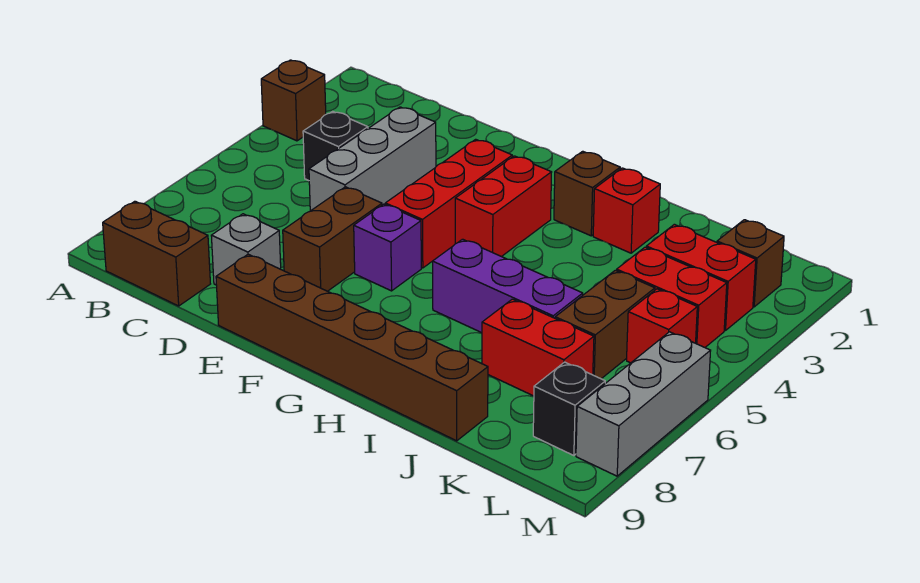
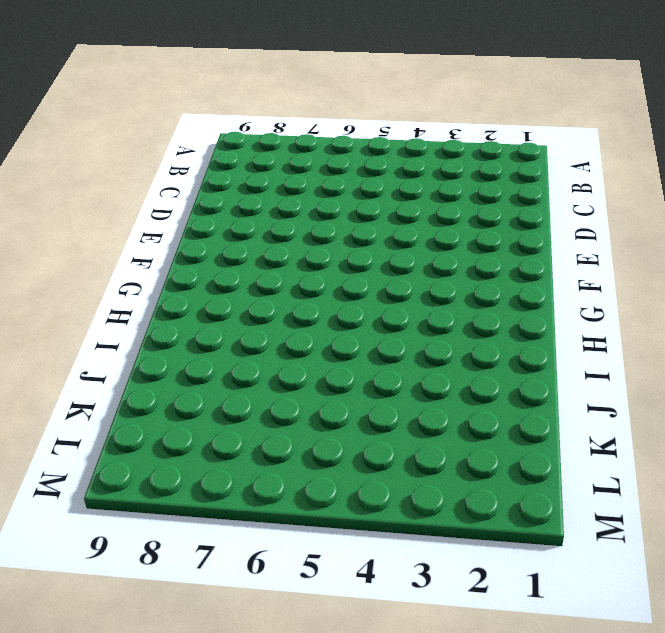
none -> brown brick A3 level 1
none -> brown brick B9:C9 level 1
none -> black brick C4 level 1

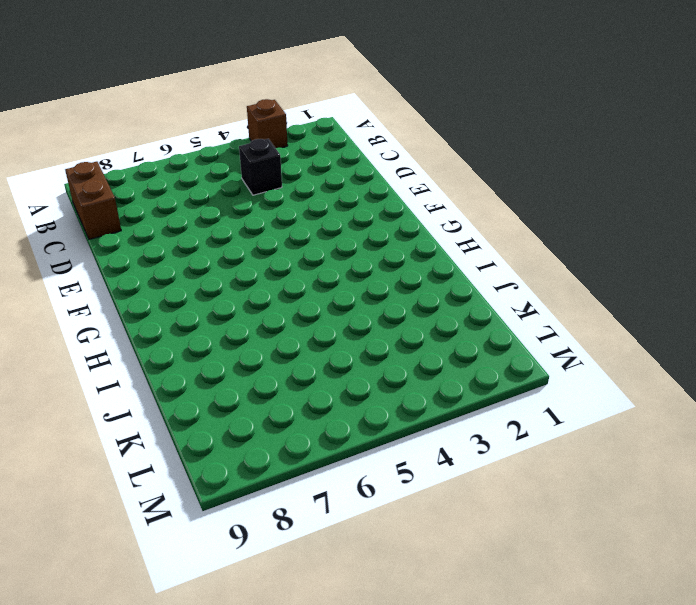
none -> grey brick D3:D5 level 1
none -> grey brick D8 level 1
none -> brown brick E6:E7 level 1

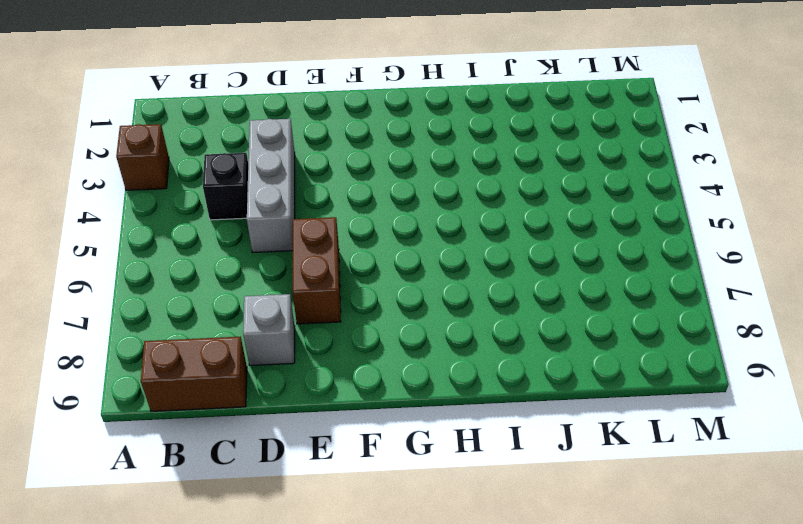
none -> brown brick E9:J9 level 1
none -> red brick F3:F5 level 1
none -> purple brick F6 level 1

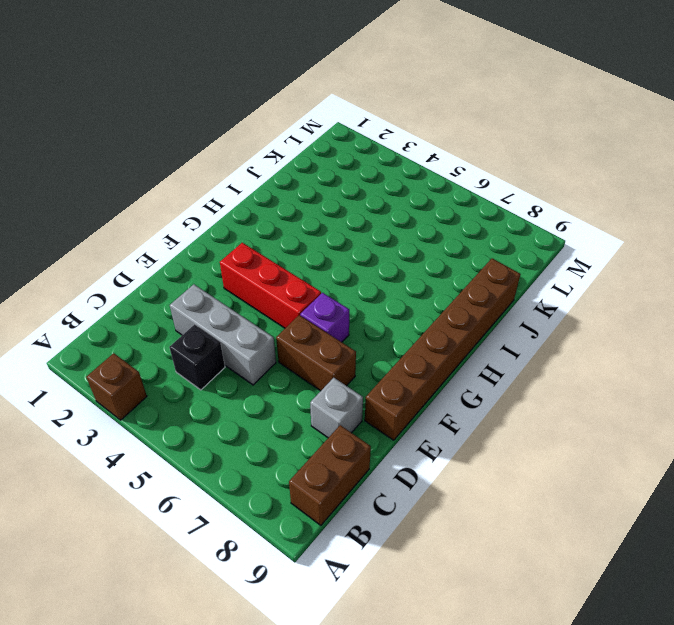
none -> red brick G3:G4 level 1
none -> brown brick H2 level 1
none -> purple brick H6:J6 level 1

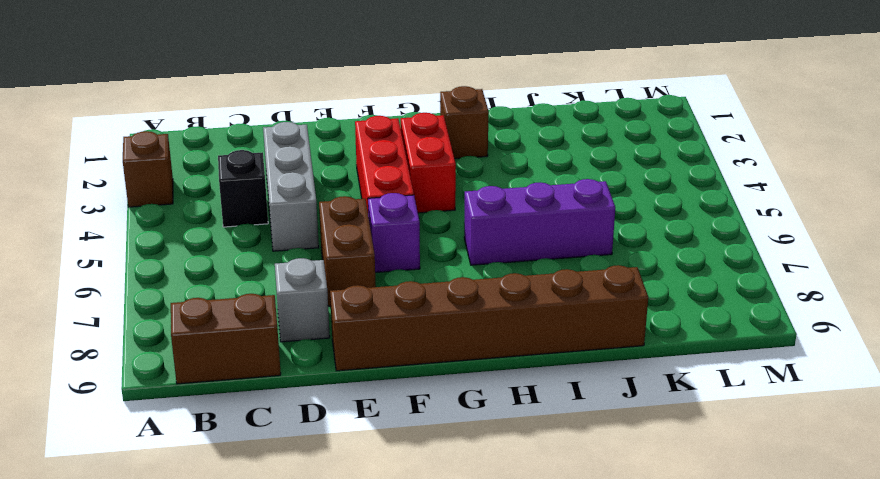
none -> red brick I2 level 1
none -> red brick J7:K7 level 1
none -> red brick K3:L3 level 1

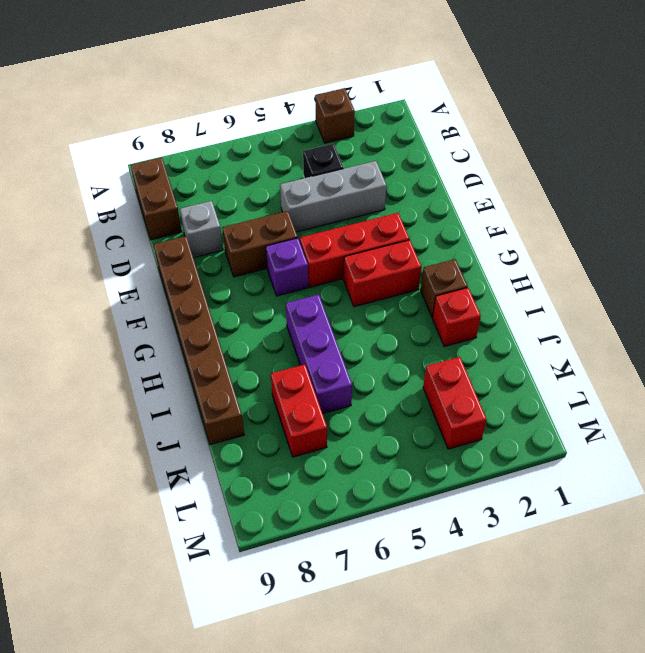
none -> red brick K4:L4 level 1
none -> brown brick K5:K6 level 1
none -> brown brick L2 level 1

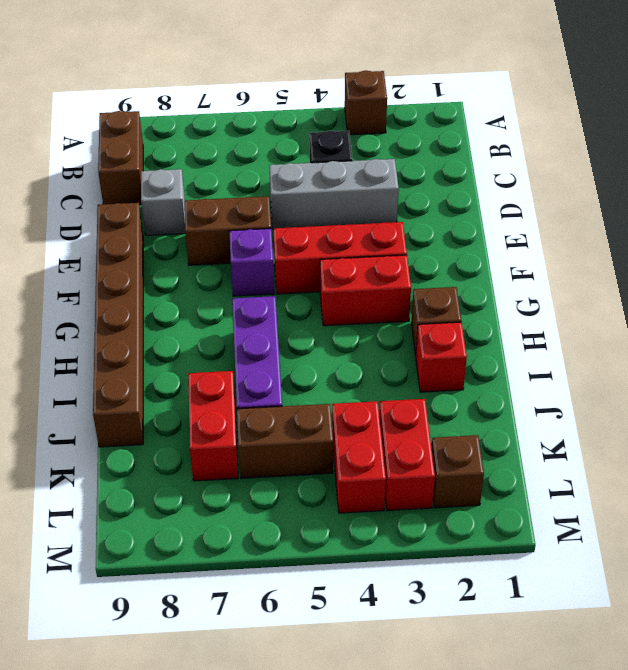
none -> red brick L5 level 1
none -> black brick L8 level 1
none -> grey brick M6:M8 level 1

